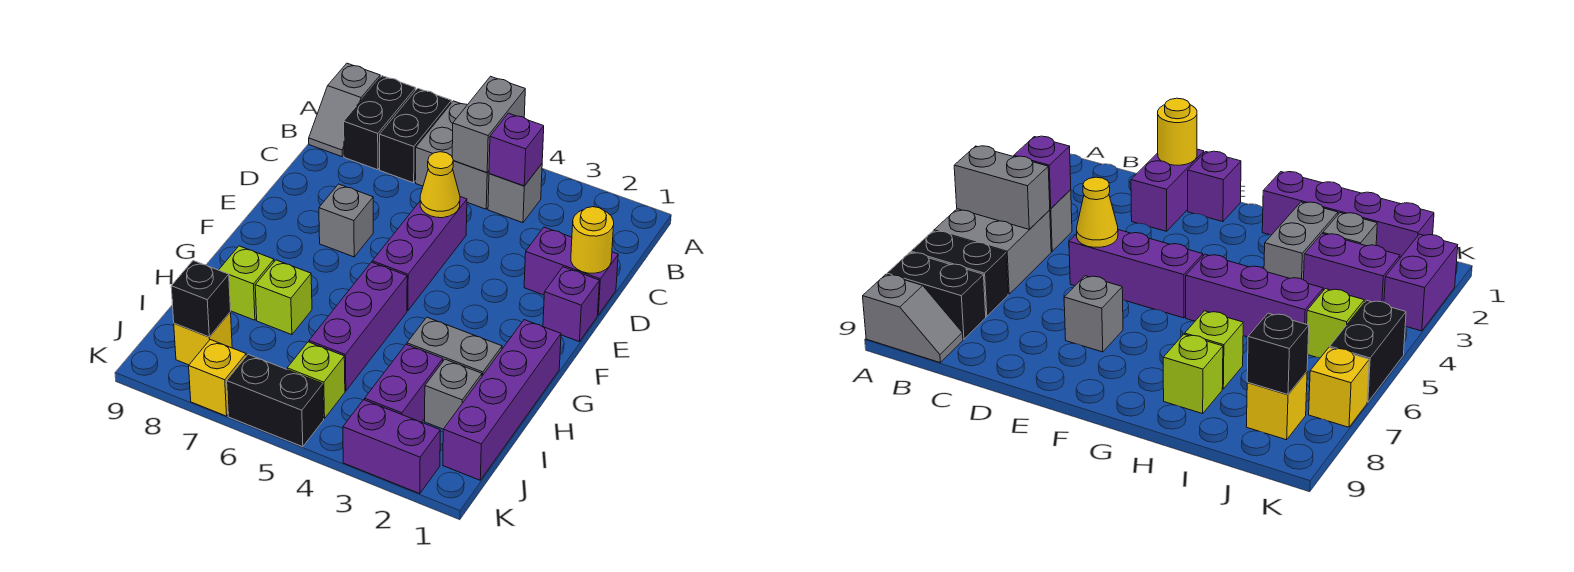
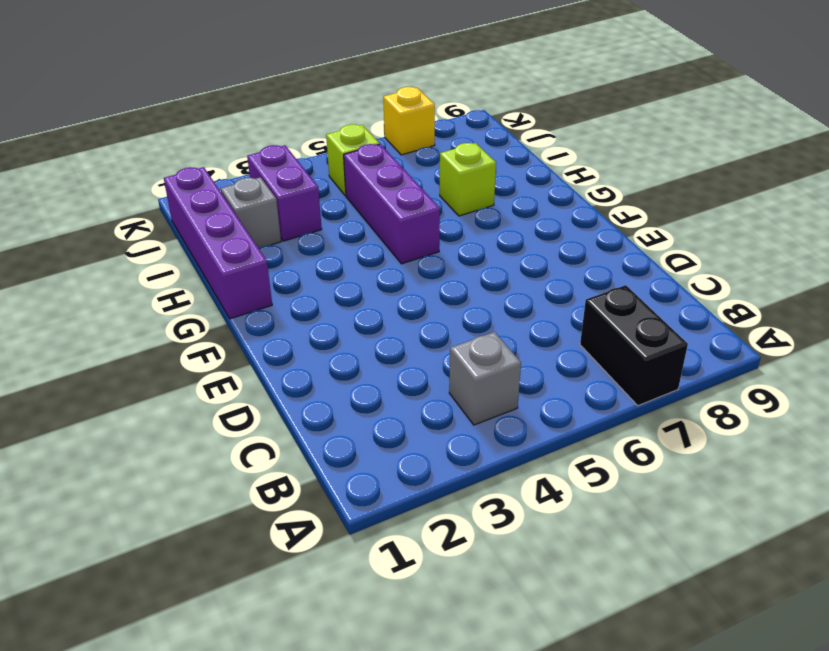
none -> grey brick A5:B6 level 1
none -> black brick A8:B8 level 1
none -> grey slope A9:B9 level 1 top A

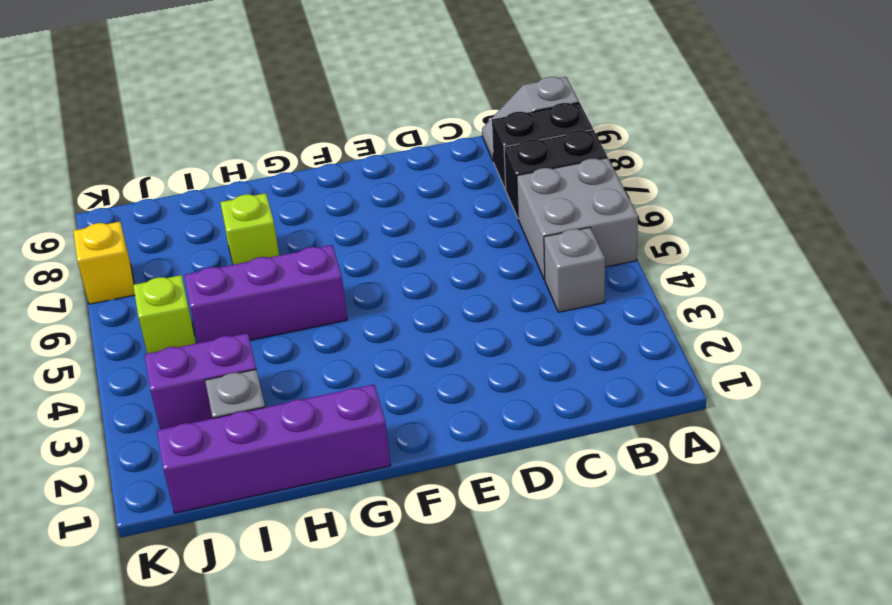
none -> purple brick D1:D2 level 1
none -> purple brick D5:F5 level 1
none -> purple brick E1 level 1

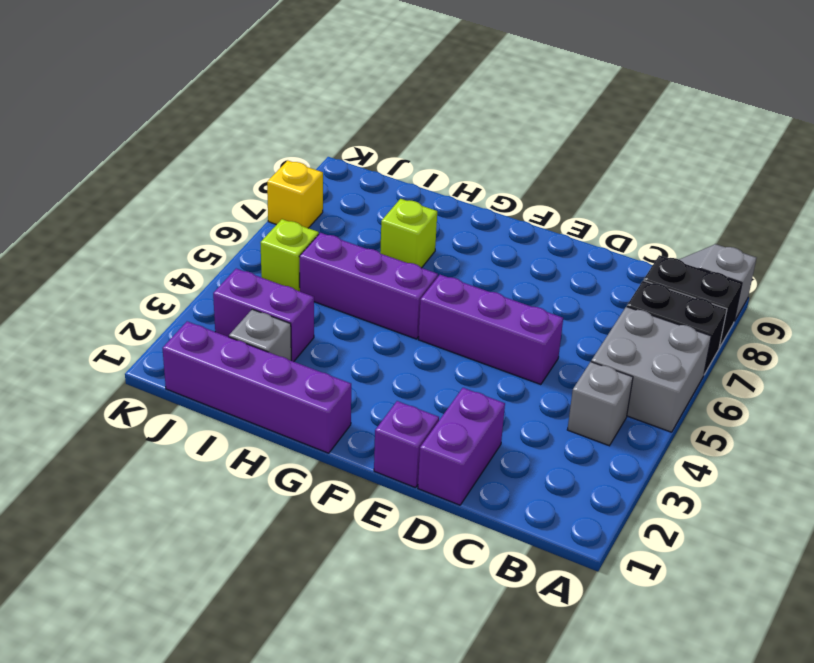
none -> grey brick E7 level 1
none -> grey brick H2:H3 level 1
none -> lime brick H8 level 1

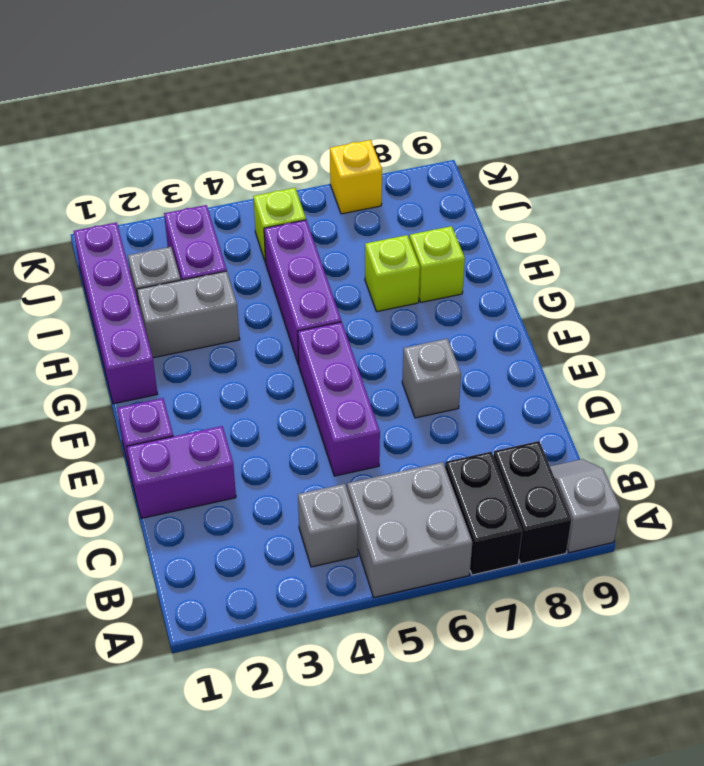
none -> yellow brick J8 level 1
none -> purple brick K2:K3 level 1
none -> black brick K5:K6 level 1

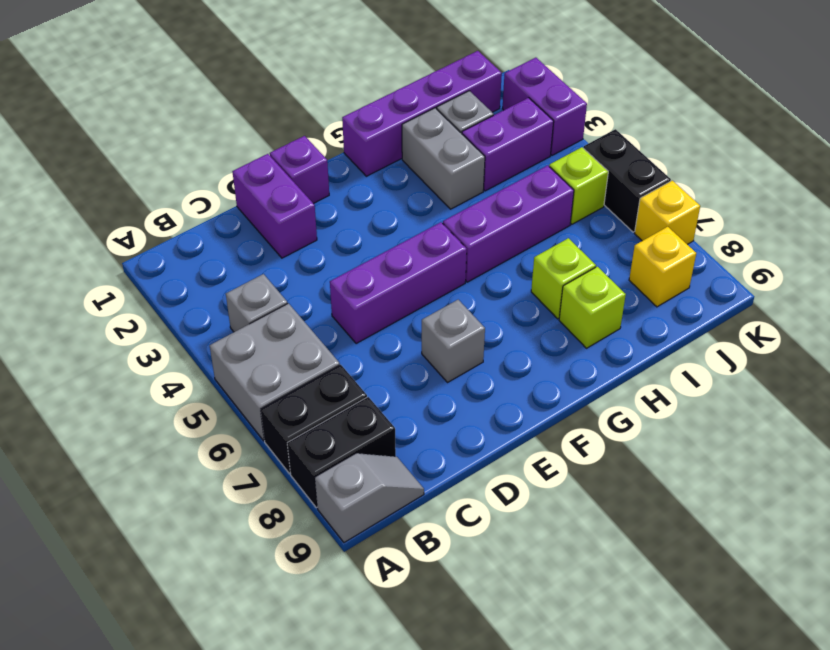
none -> grey brick A5:B5 level 2
none -> purple brick B4 level 2
none -> yellow round brick D1 level 2

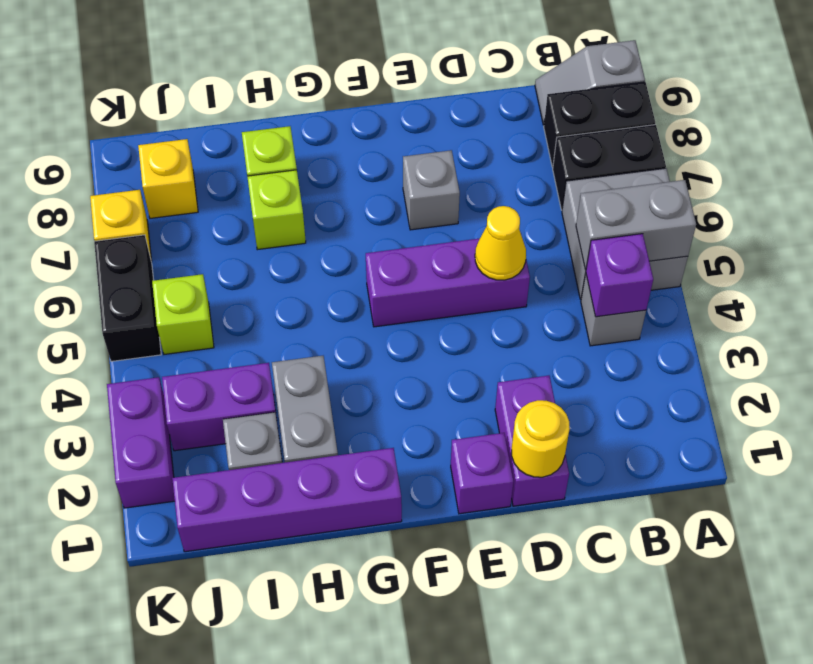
none -> purple brick G5:I5 level 1
none -> black brick J8 level 2

